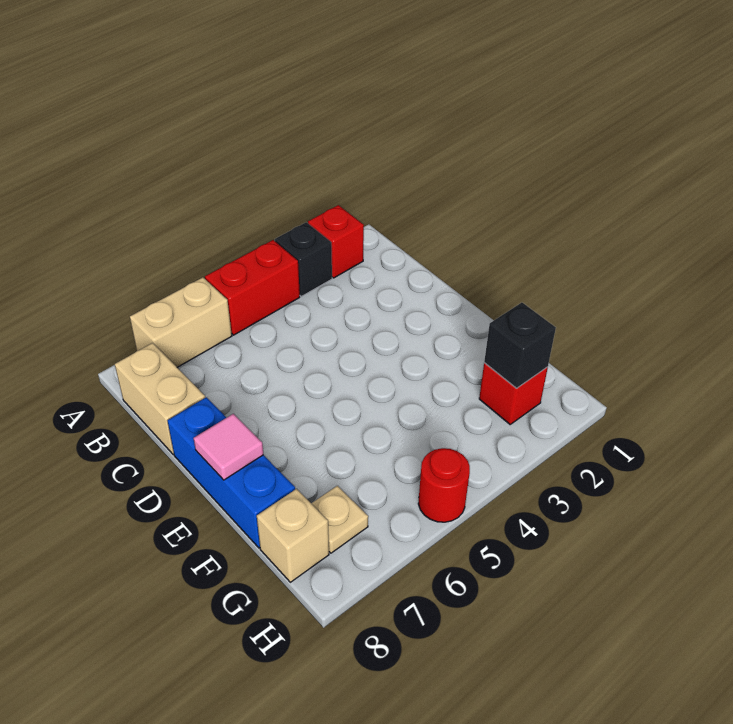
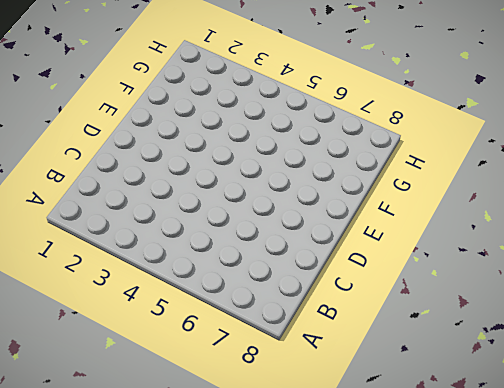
none -> red brick A2 level 1
none -> black brick A3 level 1
none -> red brick A4:A5 level 1

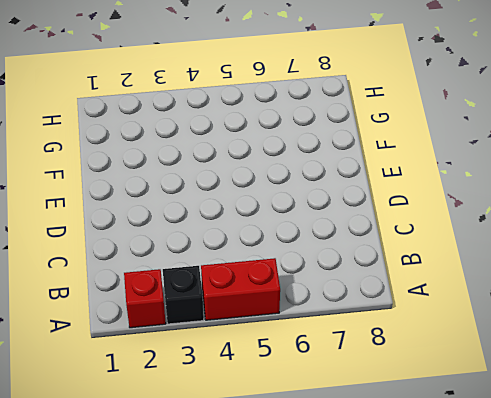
none -> tan brick A6:A7 level 1
none -> tan brick B8:C8 level 1
none -> blue brick D8:F8 level 1

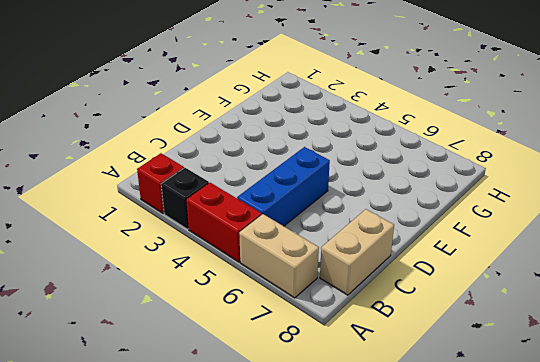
blue brick B5:D5 level 1 -> blue brick D8:F8 level 1
none -> red brick G2 level 1
none -> tan plate G7 level 1
none -> tan brick G8 level 1

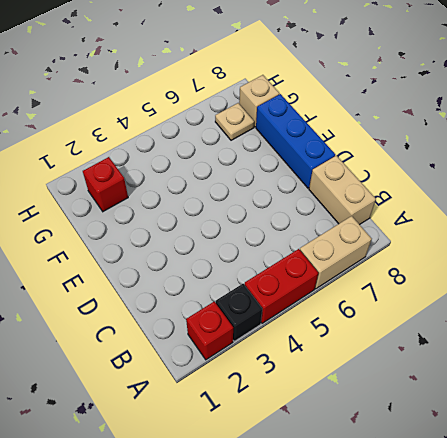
none -> red round brick H5 level 1
none -> pink tile E8 level 2
none -> black brick G2 level 2

